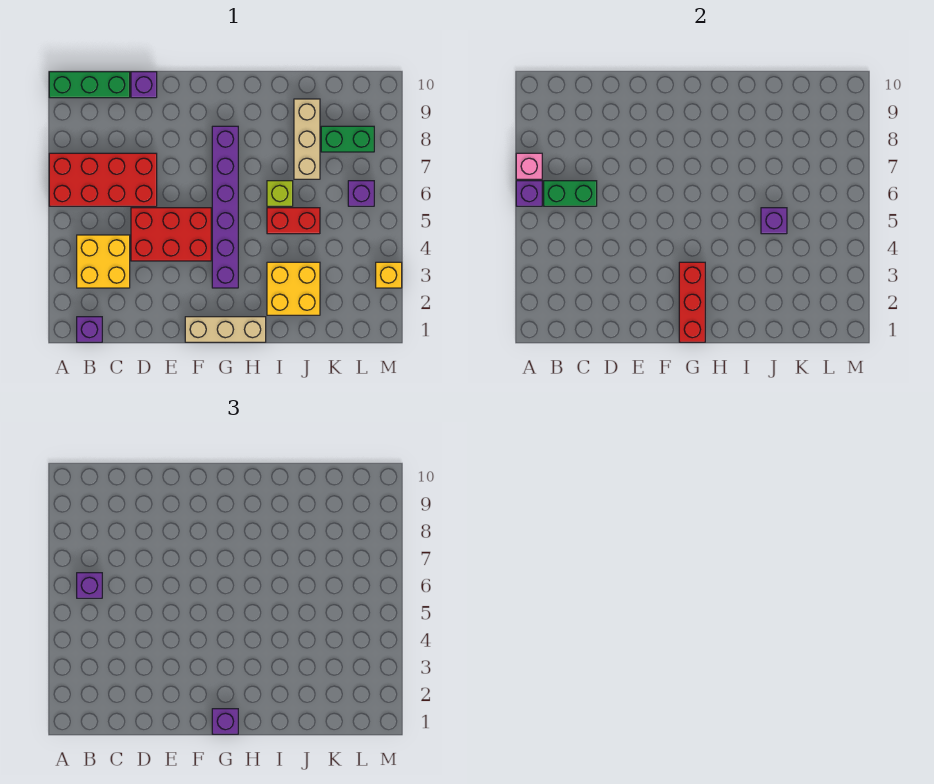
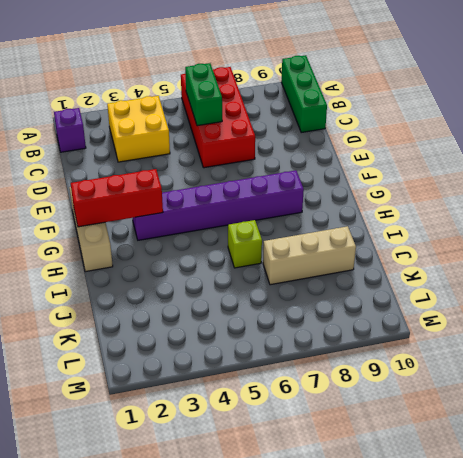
none -> red brick D4:F5 level 1
none -> purple brick D10 level 1
none -> yellow brick I2:J3 level 1

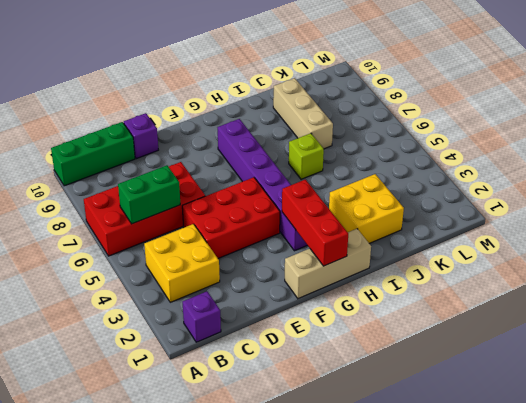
none -> red brick I5:J5 level 1
none -> green brick K8:L8 level 1
none -> purple brick L6 level 1

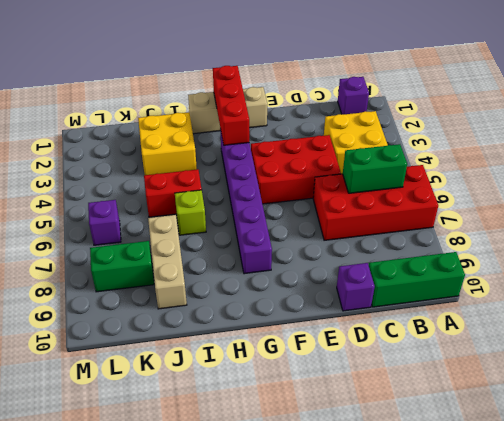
none -> yellow brick M3 level 1
none -> purple brick A6 level 2
none -> pink brick A7 level 2

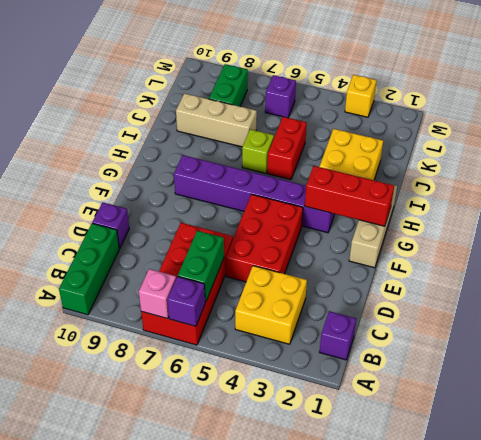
none -> purple brick J5 level 2
none -> purple brick B6 level 3
none -> purple brick G1 level 3

